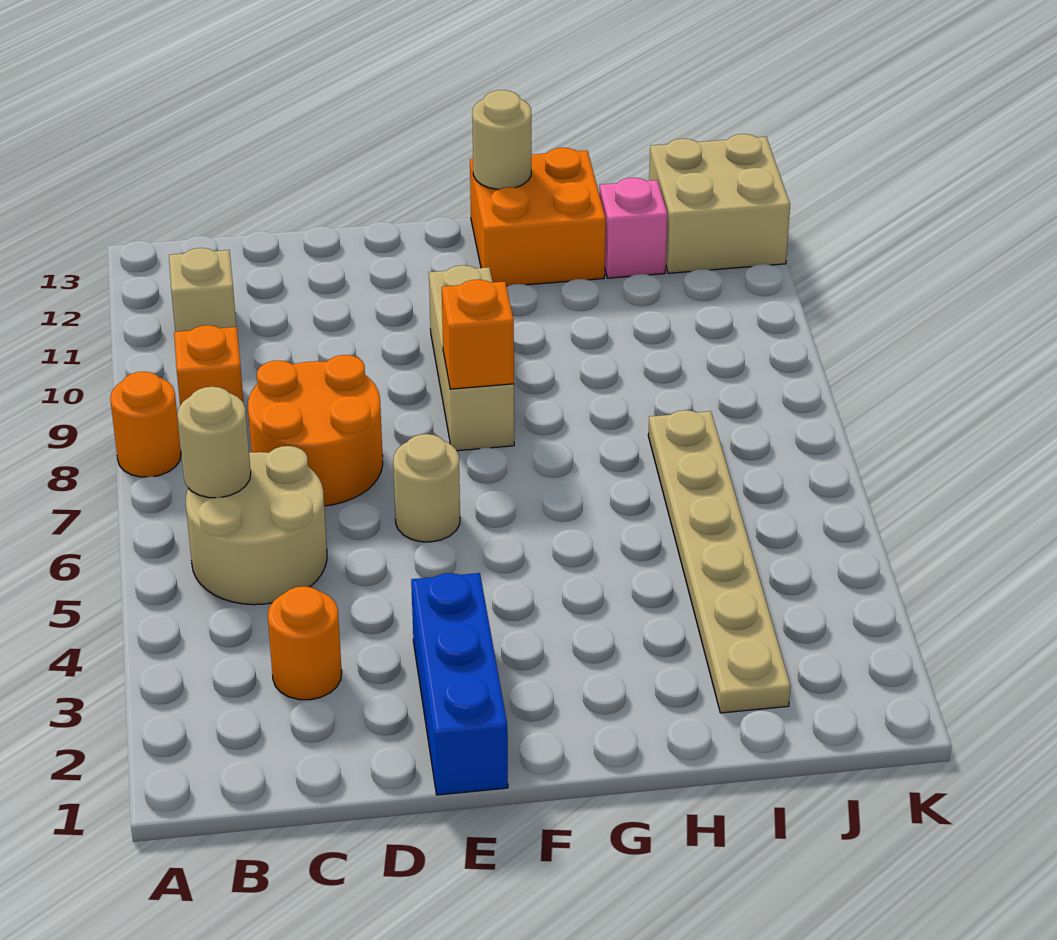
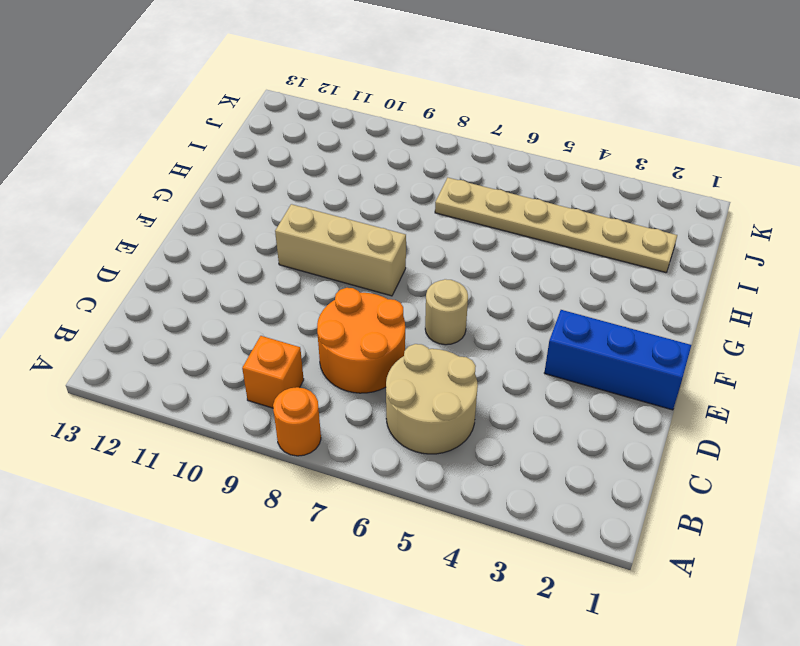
none -> tan brick B11 level 1
none -> orange round brick C3 level 1
none -> orange brick G12:H13 level 1

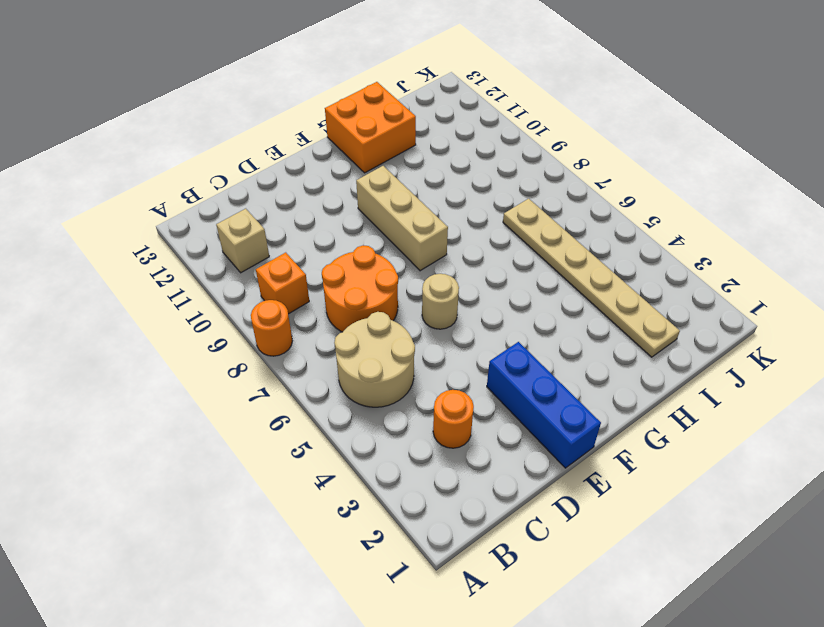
none -> pink brick I12 level 1
none -> tan brick J12:K13 level 1
none -> tan round brick B6 level 2

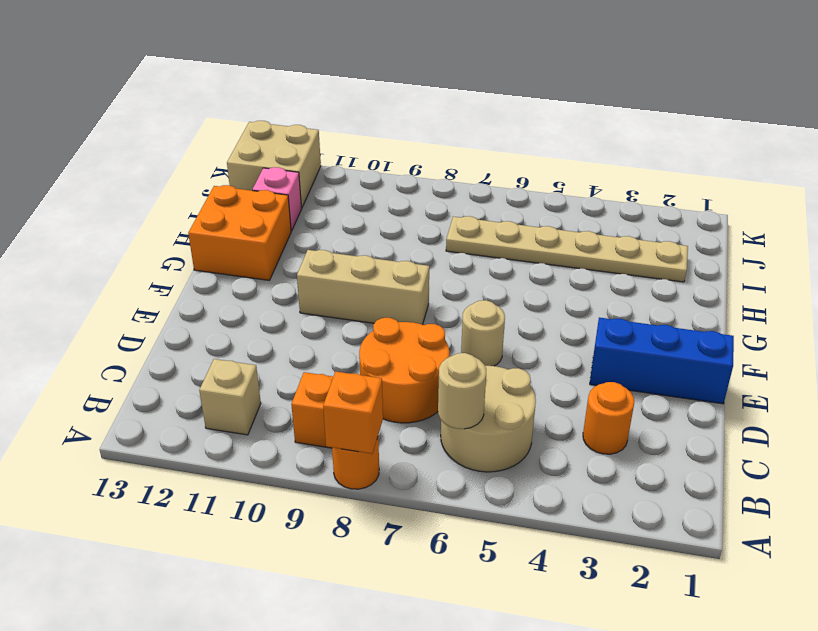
orange brick A8 level 2 -> orange brick F8 level 2
none -> tan round brick G13 level 2

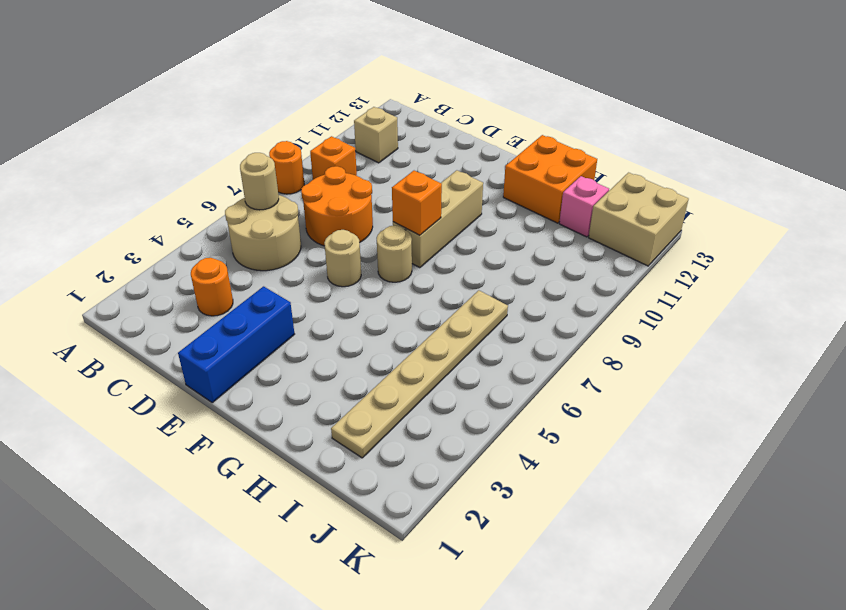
tan round brick F7 level 1 -> tan round brick G13 level 2

